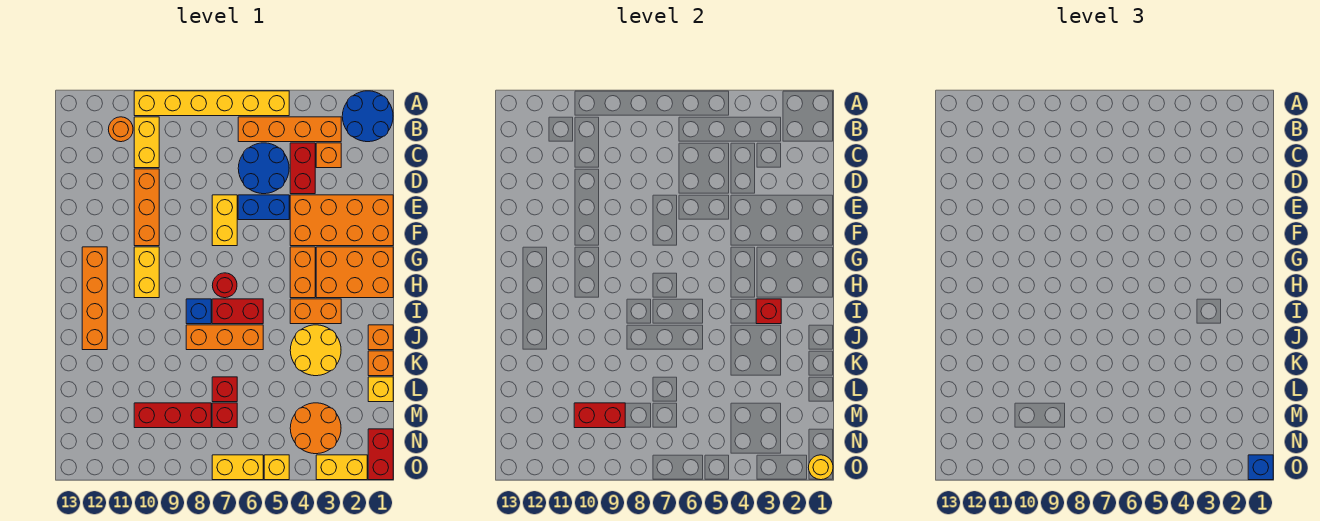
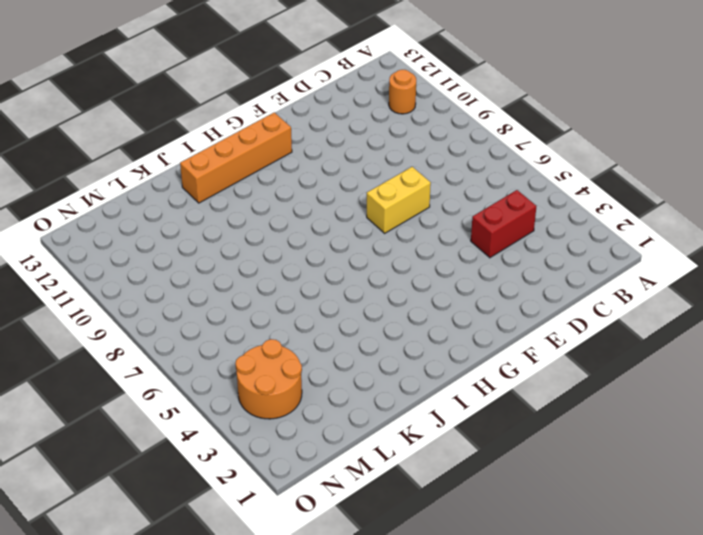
none -> blue round brick A1:B2 level 1
none -> yellow brick A5:A10 level 1
none -> orange brick B3:B6 level 1
none -> yellow brick B10:C10 level 1

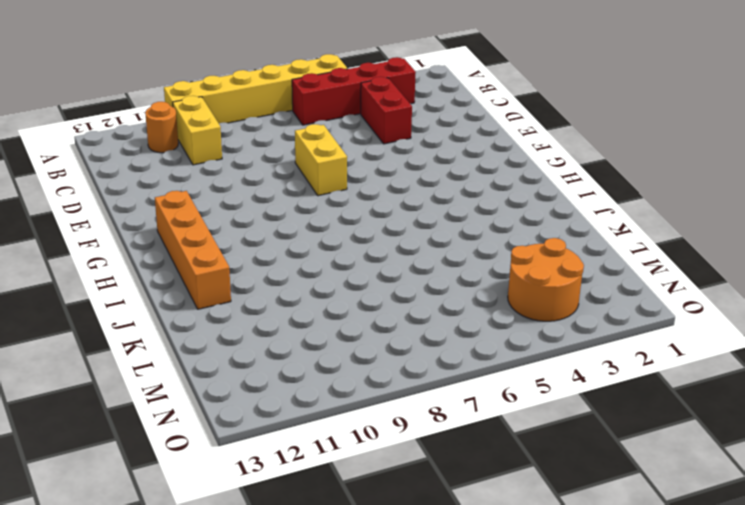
red brick B3:B6 level 1 -> orange brick B3:B6 level 1
none -> blue round brick A1:B2 level 1
none -> orange brick C3 level 1
none -> blue round brick C5:D6 level 1
none -> orange brick D10:F10 level 1

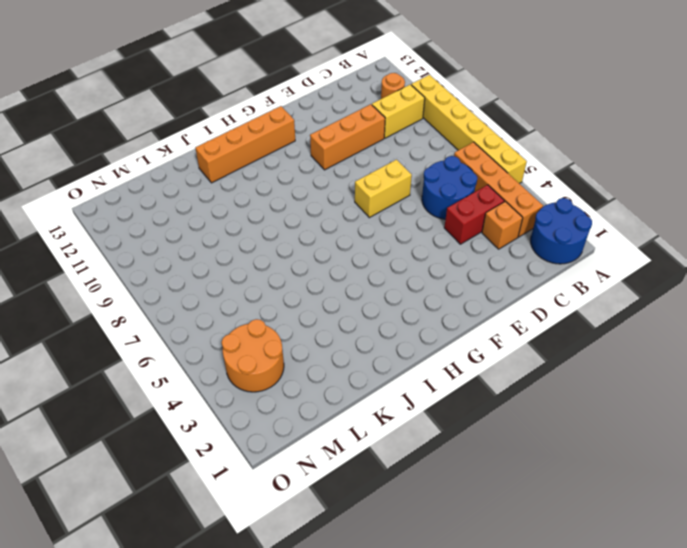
none -> orange brick E1:F4 level 1
none -> blue brick E5:E6 level 1
none -> orange brick G1:H3 level 1
none -> orange brick G4:H4 level 1

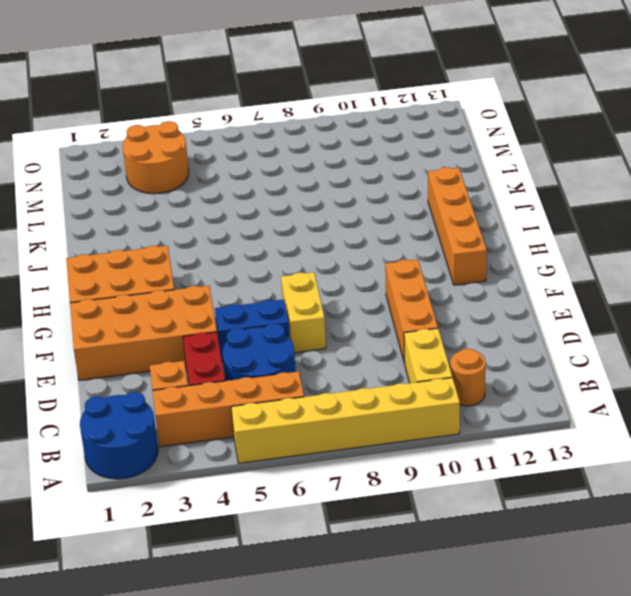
none -> orange brick G4:H4 level 1
none -> yellow brick G10:H10 level 1
none -> red round brick H7 level 1
none -> orange brick I3:I4 level 1

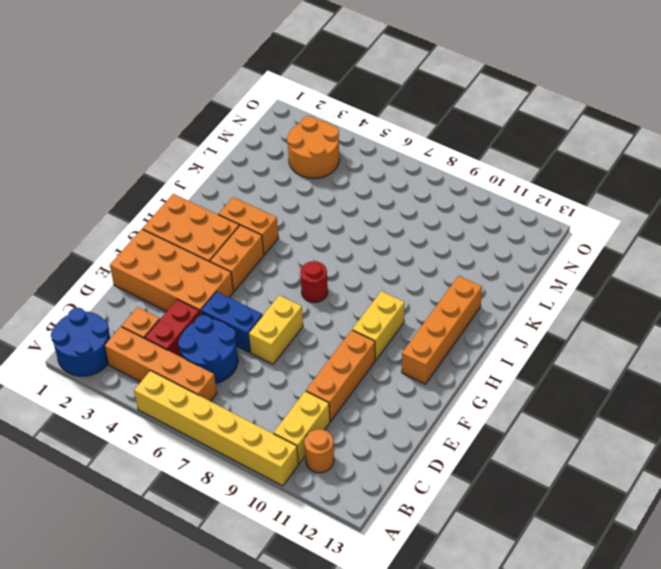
none -> red brick I6:I7 level 1
none -> blue brick I8 level 1
none -> orange brick J1 level 1
none -> yellow round brick J3:K4 level 1

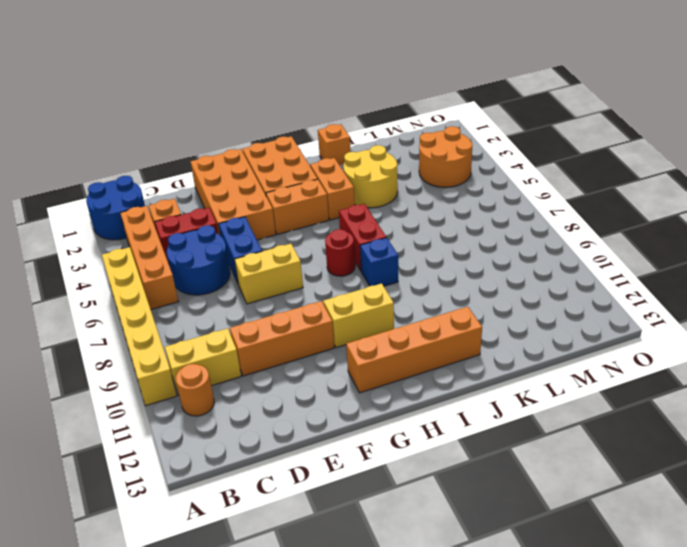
none -> orange brick J6:J8 level 1
none -> orange brick K1 level 1
none -> yellow brick L1 level 1
none -> red brick L7 level 1

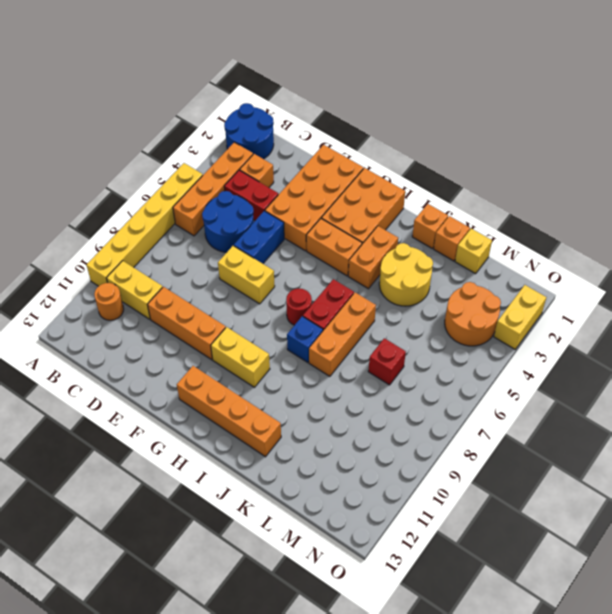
none -> red brick M7 level 1
none -> red brick M8:M10 level 1
none -> red brick N1:O1 level 1
none -> yellow brick O5 level 1

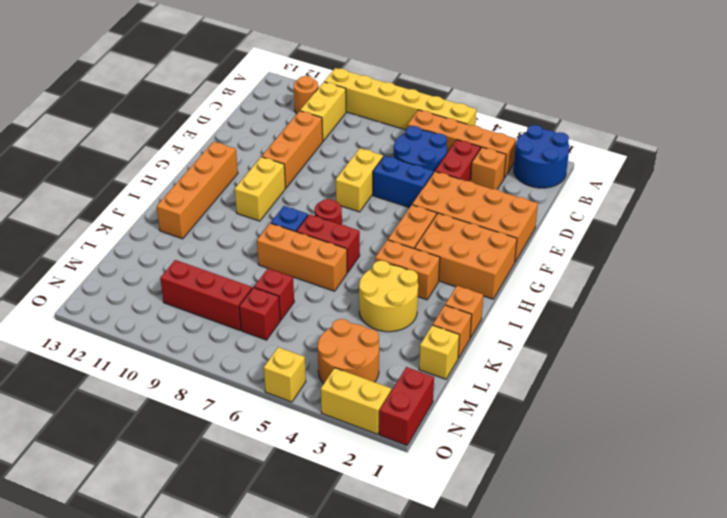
none -> yellow brick O6:O7 level 1
none -> red brick I3 level 2
none -> red brick M9:M10 level 2
none -> yellow round brick O1 level 2

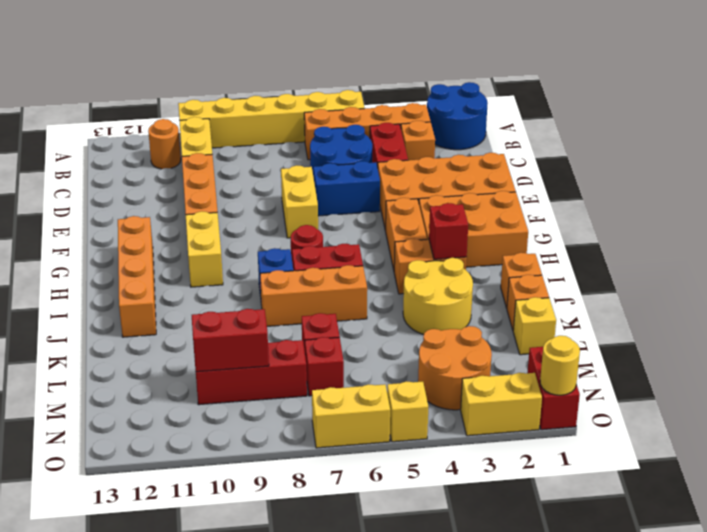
none -> blue brick O1 level 3

